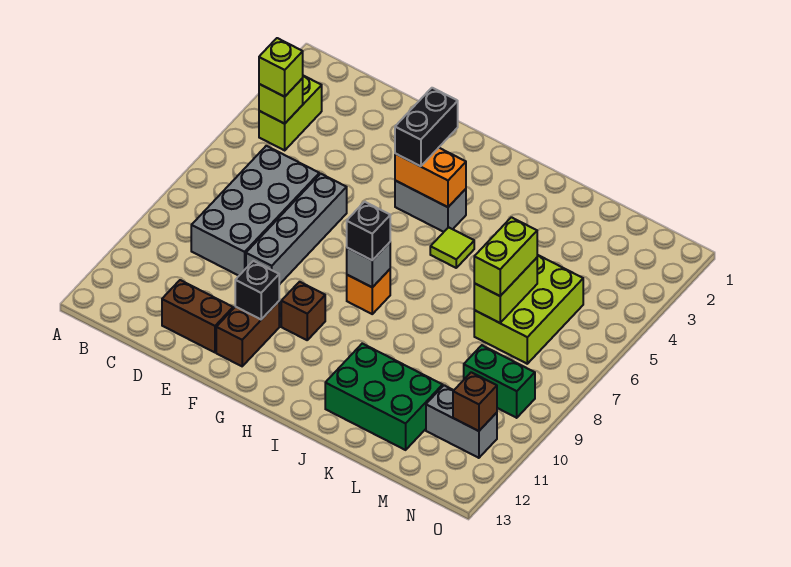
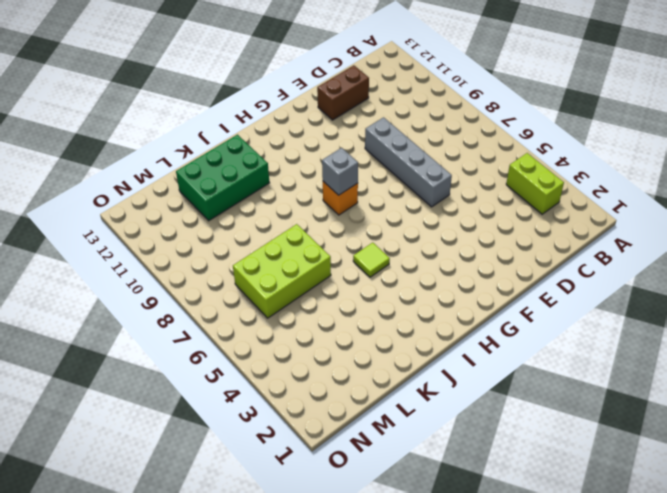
lime brick K6:M7 level 1 -> lime brick L5:M7 level 1
none -> grey brick C6:D9 level 1
none -> brown brick F11:F12 level 1
none -> grey brick G4:H4 level 1

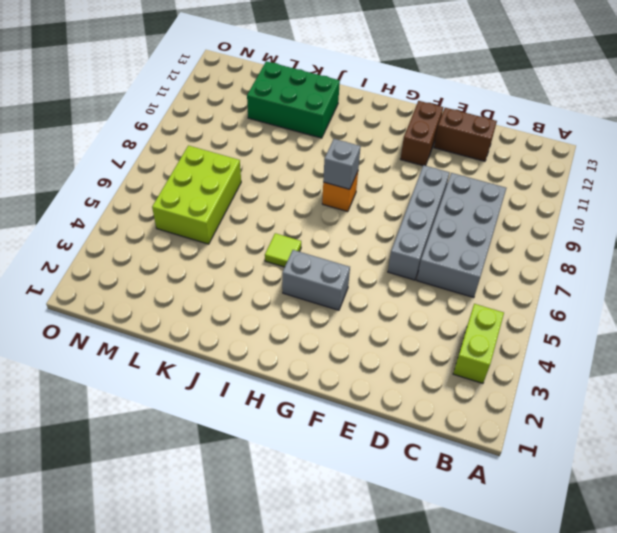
none -> brown brick G10 level 1
none -> green brick M9:N9 level 1
none -> grey brick M11:N11 level 1

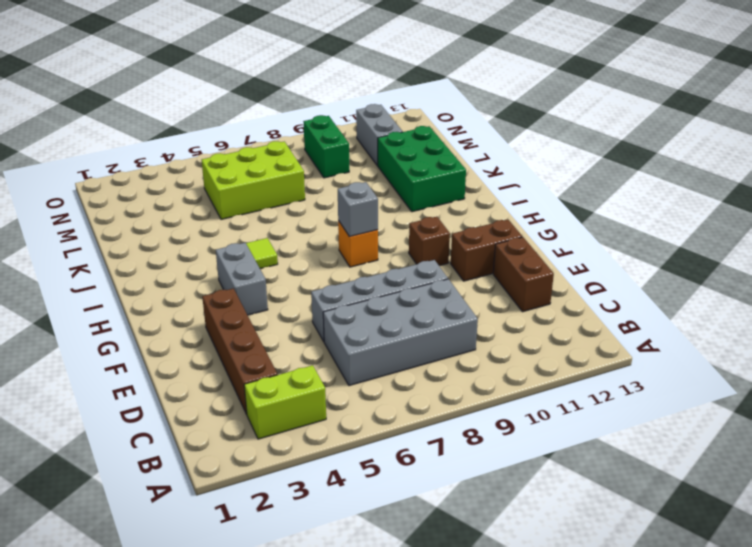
brown brick C3:F3 level 1 -> none
none -> lime brick B4 level 2
none -> black brick F11 level 2
none -> orange brick G4:H4 level 2

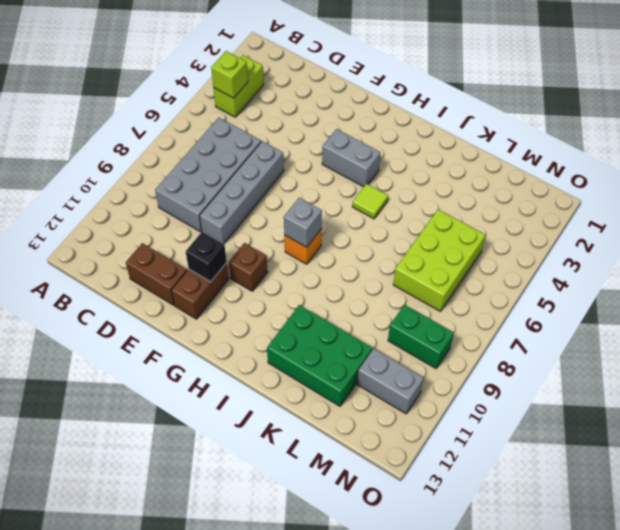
none -> orange brick G4:H4 level 2
none -> lime brick L6:L7 level 2
none -> brown brick N11 level 2

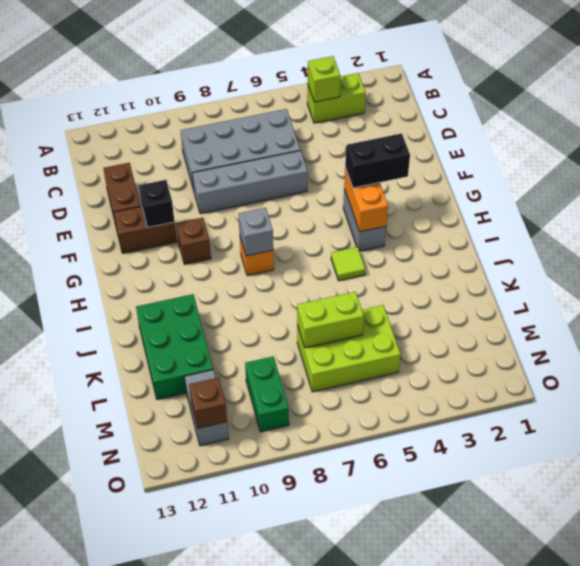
none -> lime brick B4 level 3
none -> black brick H8 level 3
none -> lime brick L6:L7 level 3

